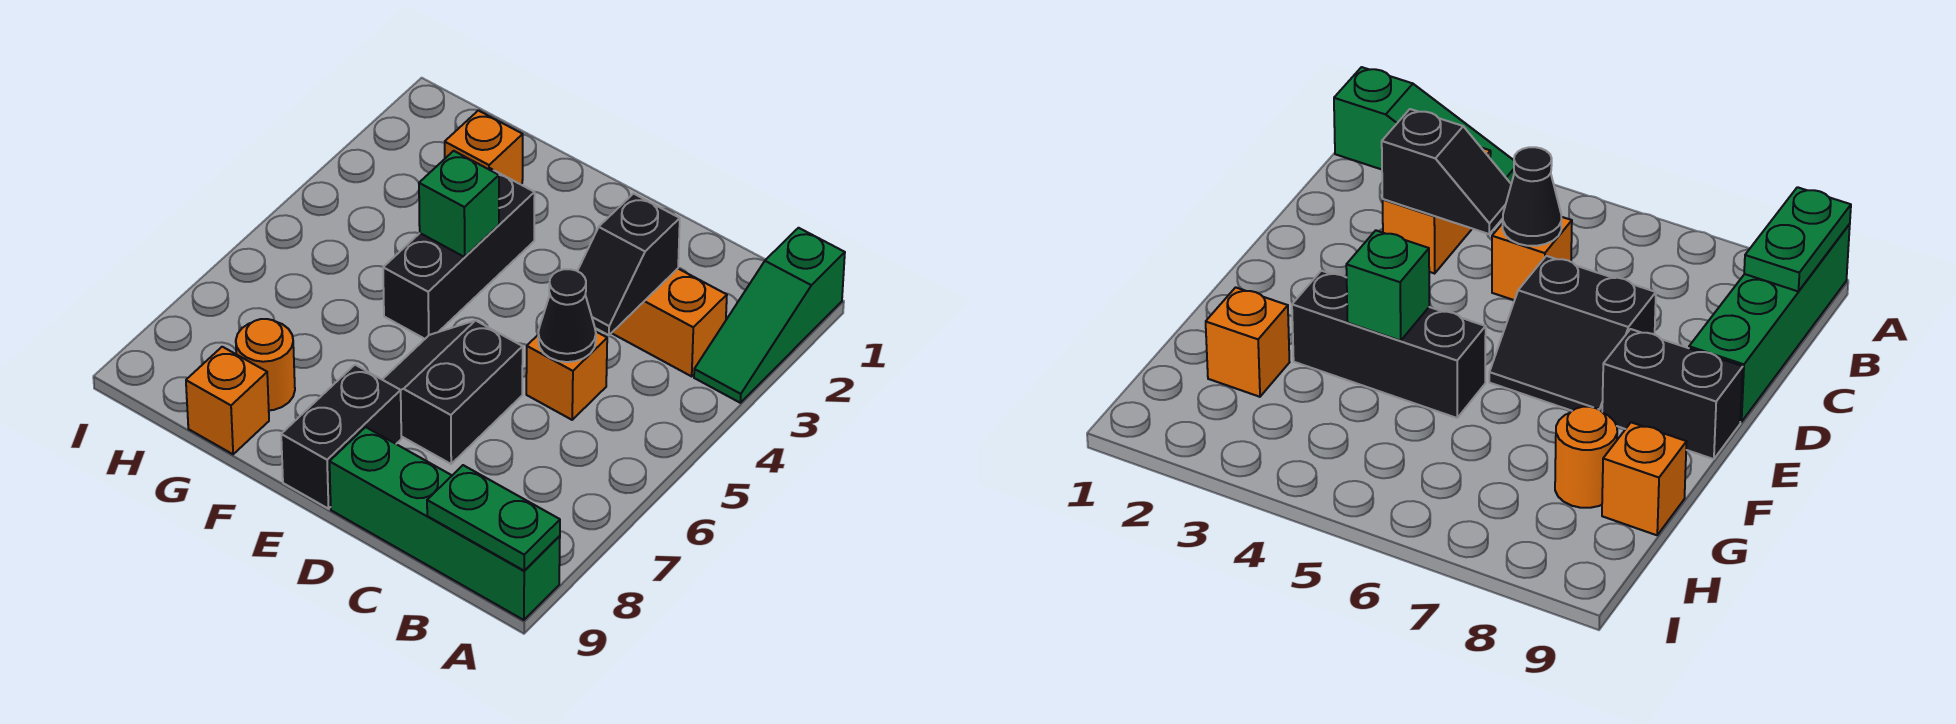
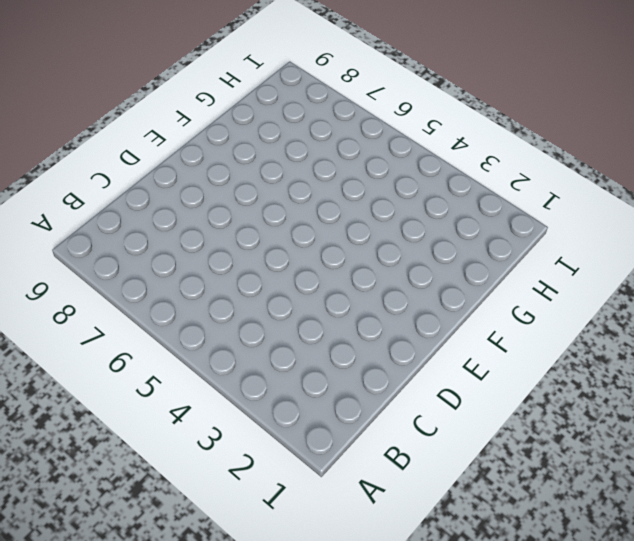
none -> green slope A1:A3 level 1 top 1
none -> green brick A9:D9 level 1
none -> orange brick B3:C3 level 1

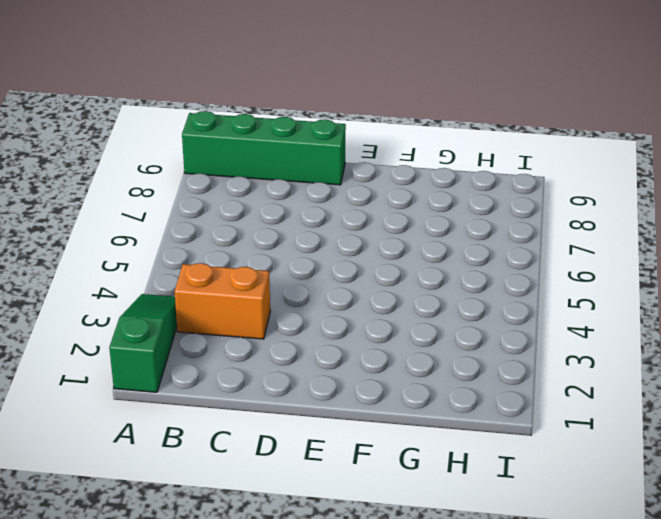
none -> orange brick C5 level 1
none -> black slope D6:E7 level 1 top D
none -> black brick E8:E9 level 1

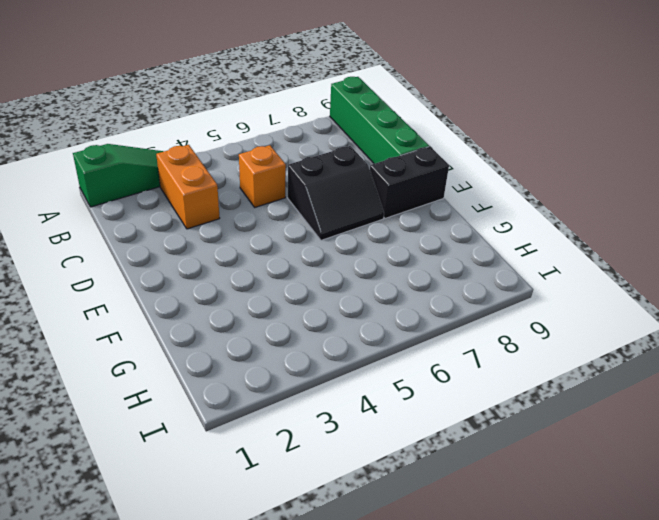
none -> black brick F3:F5 level 1
none -> orange brick G2 level 1
none -> orange round brick G8 level 1

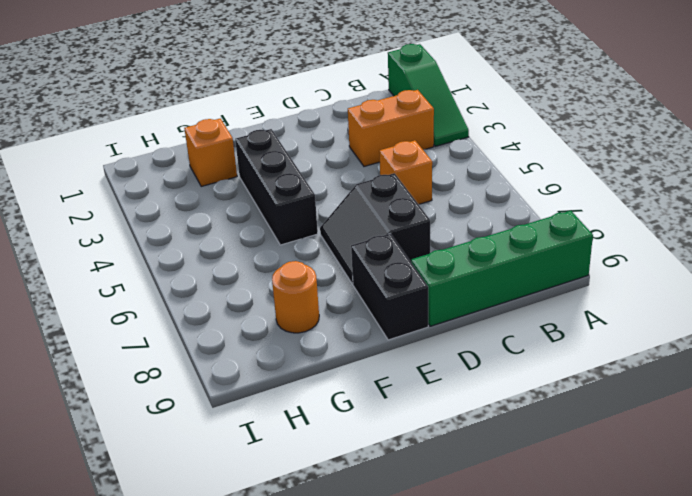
none -> orange brick G9 level 1
none -> green plate A9:B9 level 2
none -> black slope C3:C4 level 2 top 3

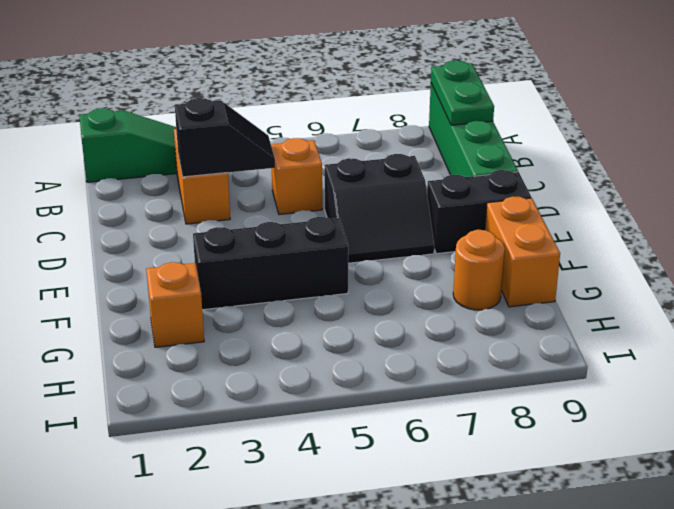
orange brick F9:G9 level 1 -> orange brick G9 level 1
none -> black cone C5 level 2
none -> green brick F4 level 2

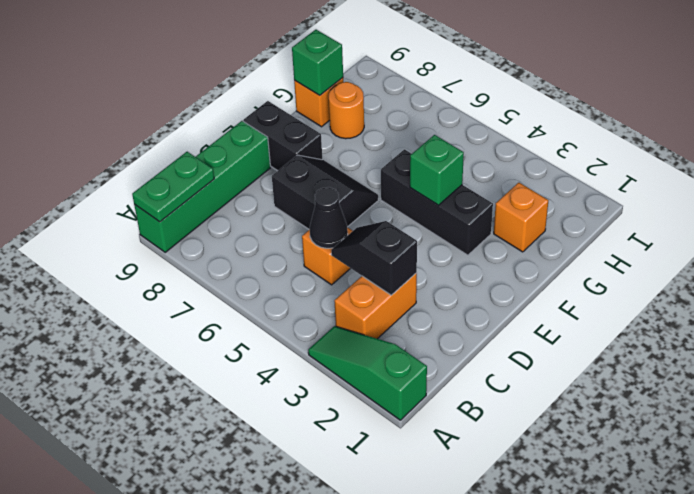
green brick G9 level 2 -> none

